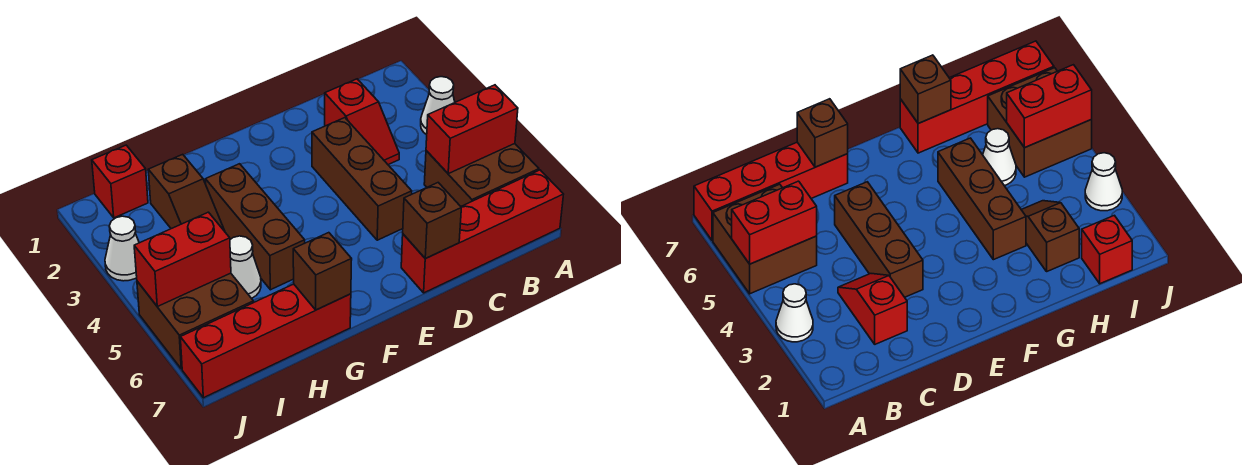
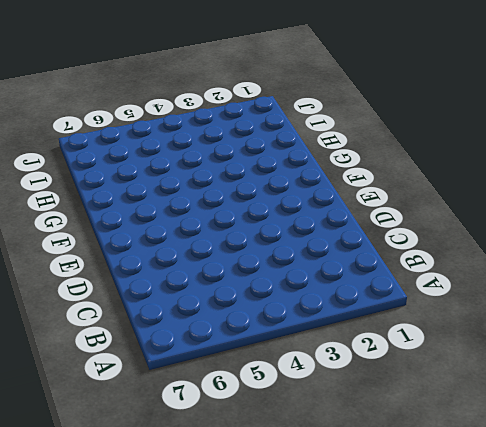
none -> white cone A3 level 1
none -> brown brick A5:B6 level 1
none -> red brick A7:D7 level 1

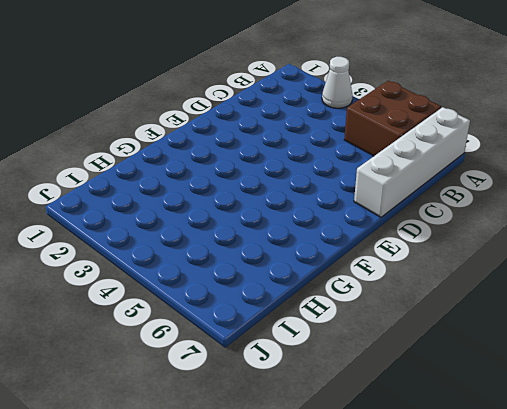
white brick A7:D7 level 1 -> red brick A7:D7 level 1
none -> red slope C2:C3 level 1 top 2
none -> brown brick D3:D5 level 1
none -> brown brick G3:G5 level 1

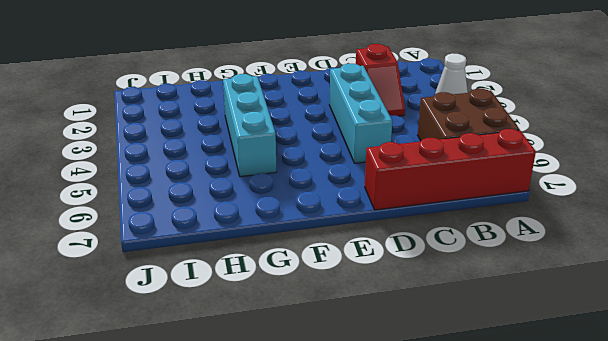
cyan brick D3:D5 level 1 -> brown brick D3:D5 level 1
cyan brick G3:G5 level 1 -> brown brick G3:G5 level 1
none -> red brick G7:J7 level 1
none -> brown slope H2:H3 level 1 top 2
none -> white cone H5 level 1

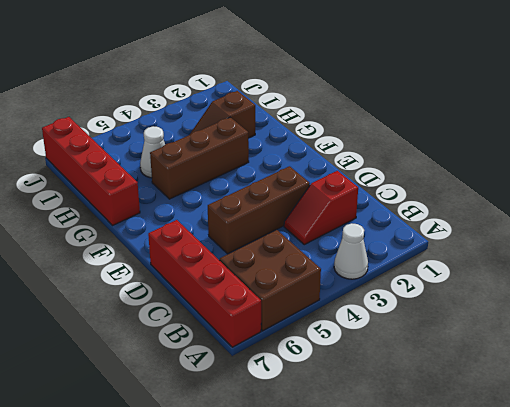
none -> red brick I1 level 1
none -> brown brick I5:J6 level 1
none -> white cone J3 level 1

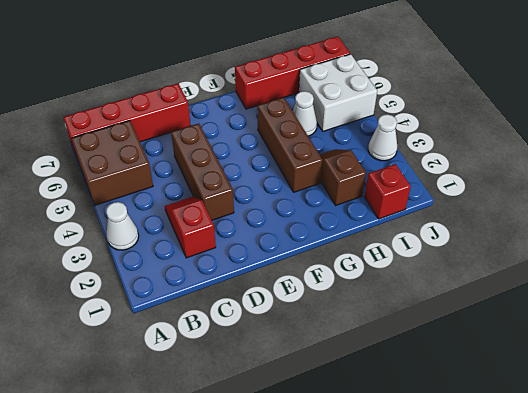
white brick I5:J6 level 1 -> brown brick I5:J6 level 1
none -> red brick A5:B5 level 2
none -> brown brick D7 level 2
none -> brown brick G7 level 2

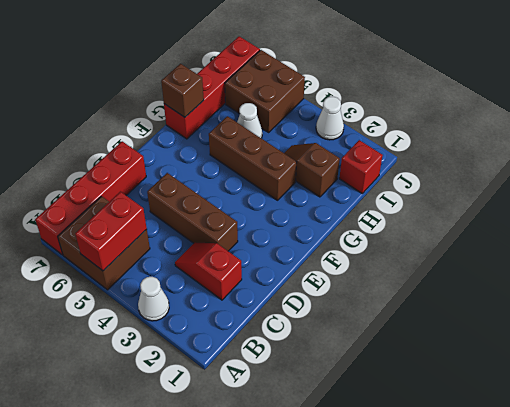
none -> brown brick D7 level 2
none -> red brick I5:J5 level 2

